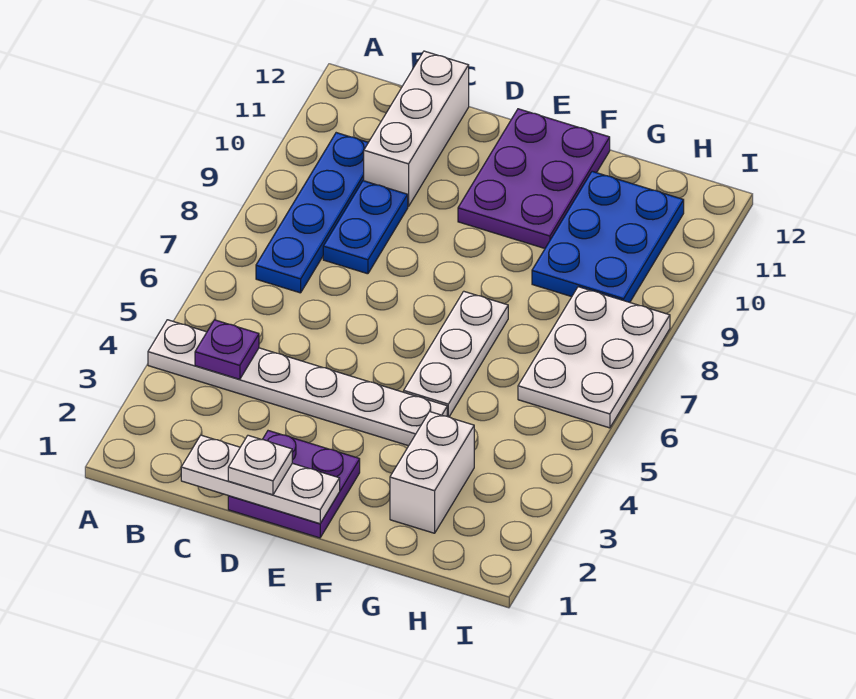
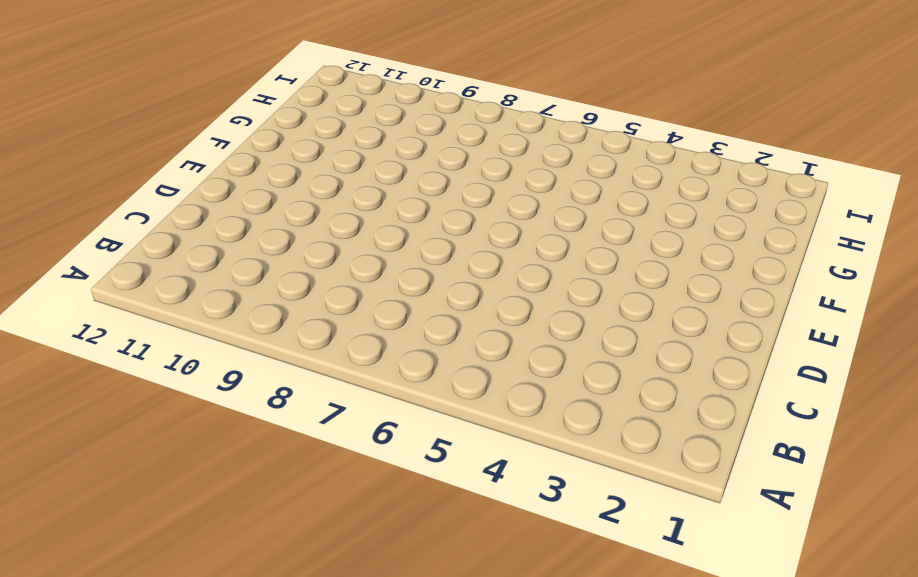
none -> white plate A4:F4 level 1
none -> blue plate B7:B10 level 1
none -> blue plate C8:C9 level 1

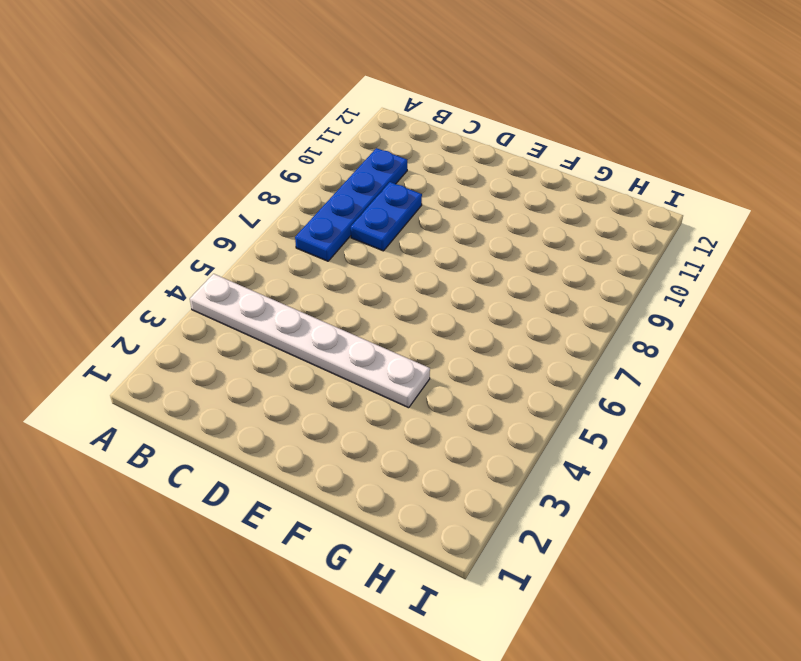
none -> white brick C10:C12 level 1
none -> purple plate D1:E2 level 1
none -> purple plate E10:F12 level 1

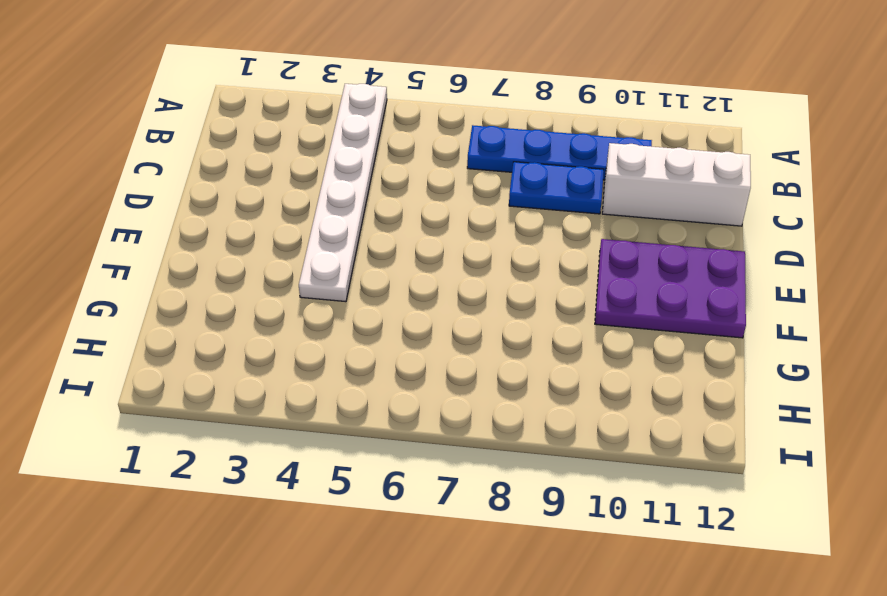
none -> purple plate D1:E2 level 1
none -> white plate F5:F7 level 1
none -> white brick G2:G3 level 1

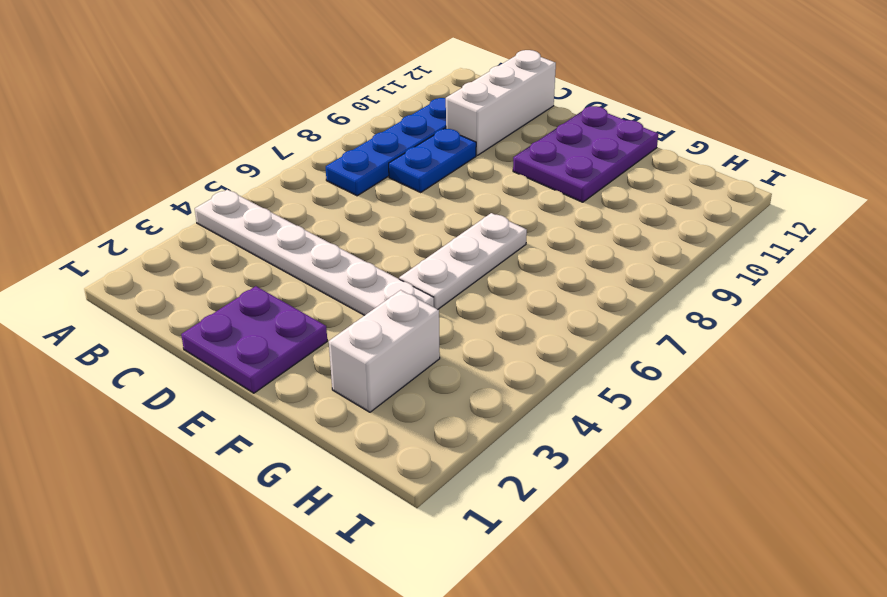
none -> blue plate G9:H11 level 1
none -> white plate H6:I8 level 1
none -> purple plate B4 level 2

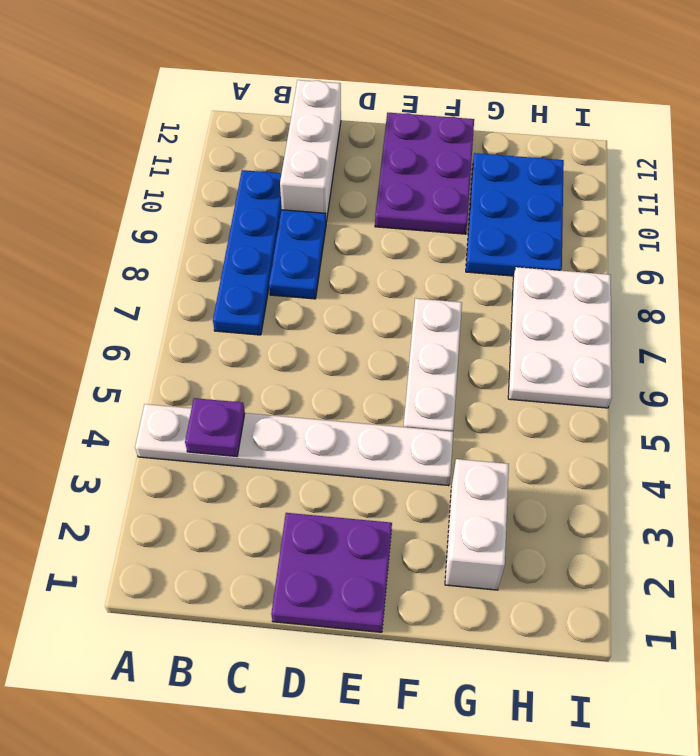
none -> white plate C1:E1 level 2
none -> white plate D1 level 3

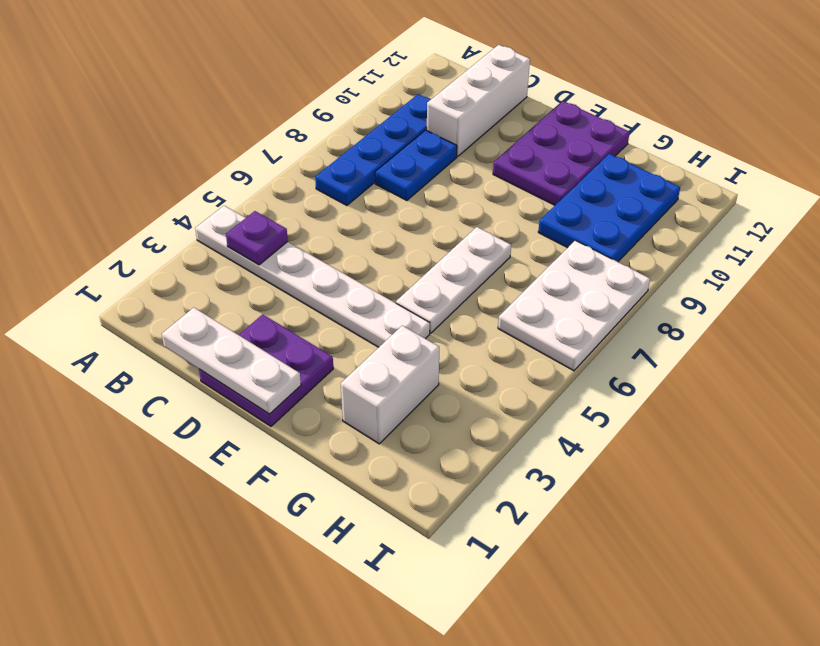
none -> white plate D1 level 3

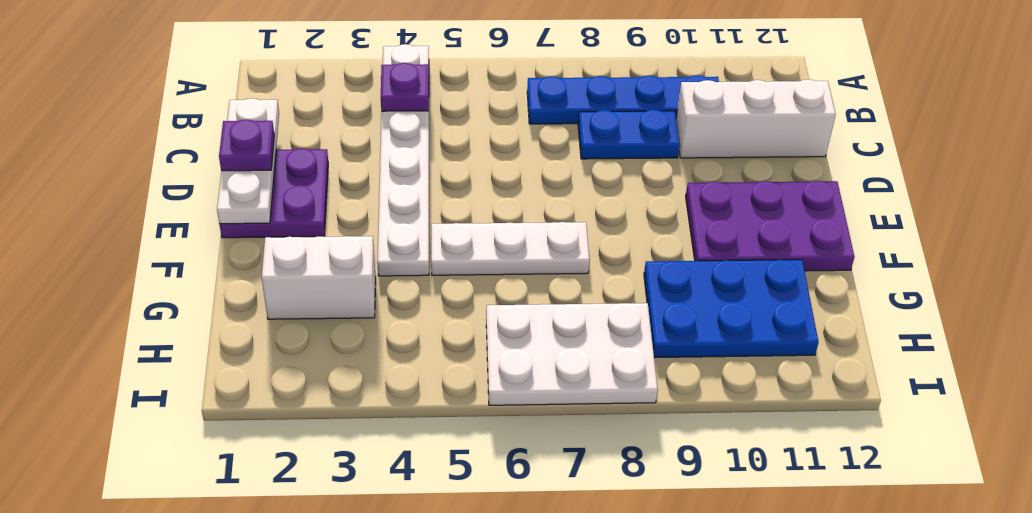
purple plate D1 level 3 -> white plate D1 level 3

